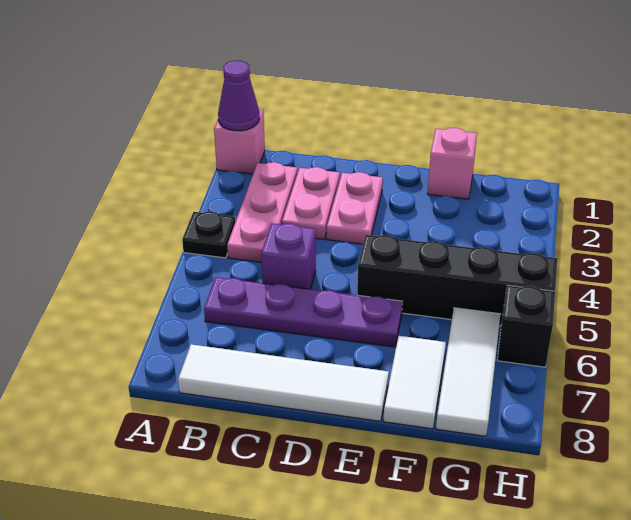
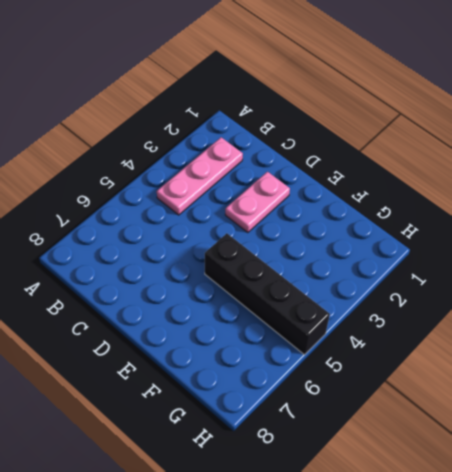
none -> pink brick A1 level 1
none -> black plate A4 level 1
none -> purple plate B6:E6 level 1

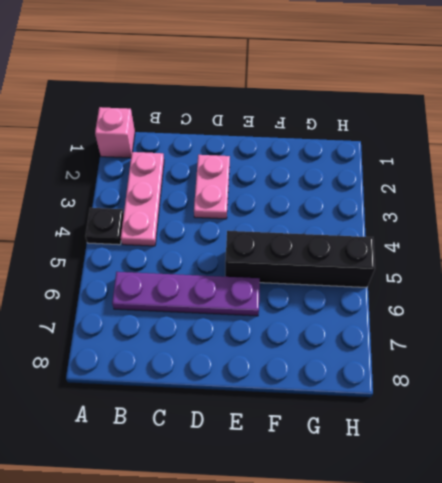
none -> white tile B8:E8 level 1
none -> pink plate C2:C3 level 1
none -> purple brick C5 level 1

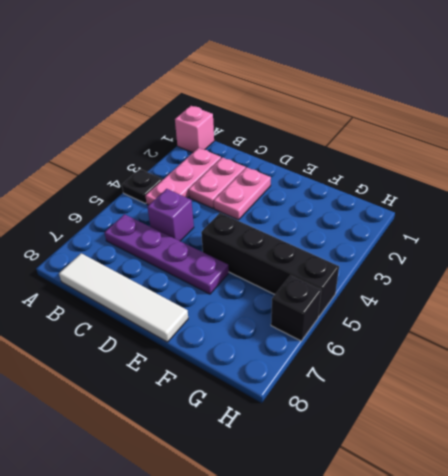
none -> pink brick F1 level 1
none -> white tile F7:F8 level 1
none -> white tile G6:G8 level 1

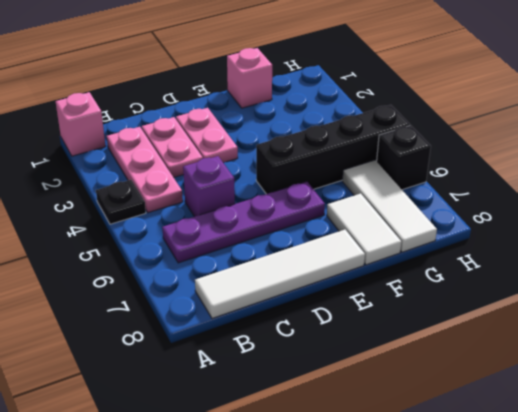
none -> purple cone A1 level 2

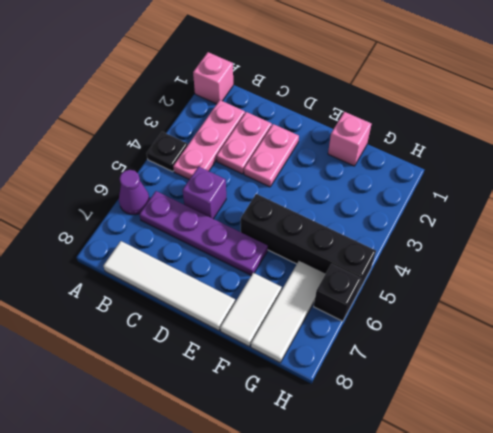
purple cone A6 level 1 -> purple cone A1 level 2

